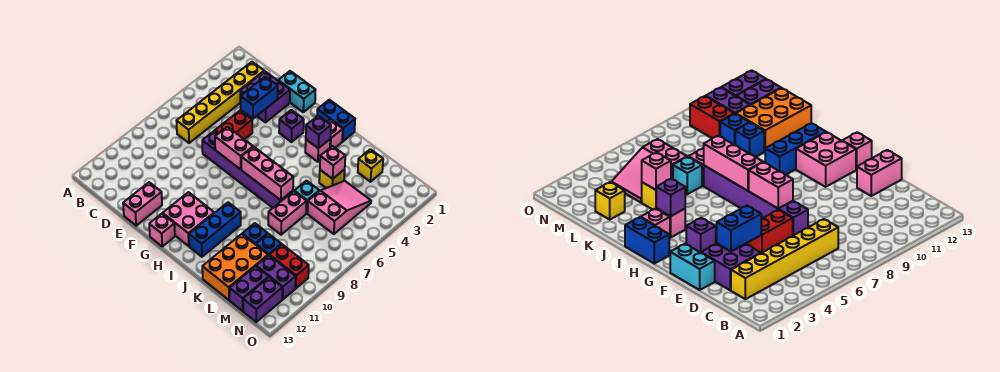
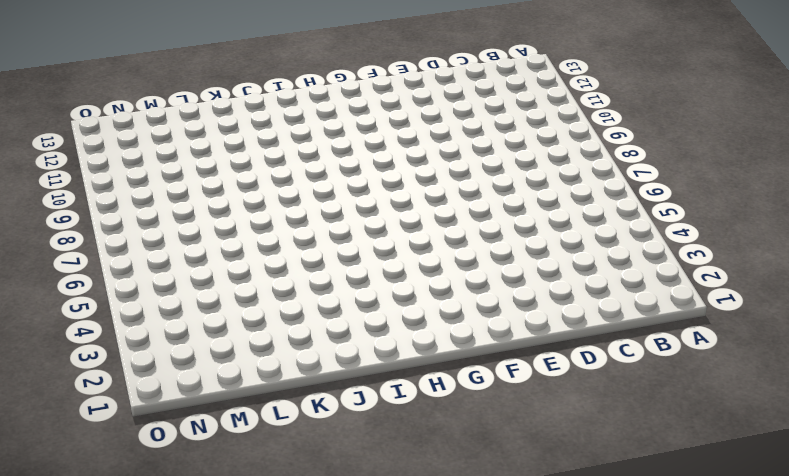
none -> yellow brick C2:C7 level 1
none -> purple brick D2:E3 level 1
none -> cyan brick E1:F1 level 1
none -> red brick E5:E6 level 1

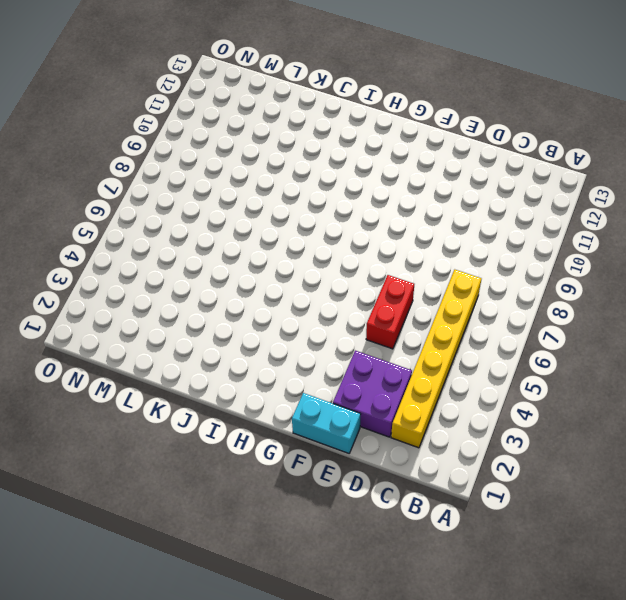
none -> purple brick E7:J7 level 1
none -> pink brick E12:E13 level 1
none -> purple brick G3 level 1
none -> pink brick G11:H12 level 1

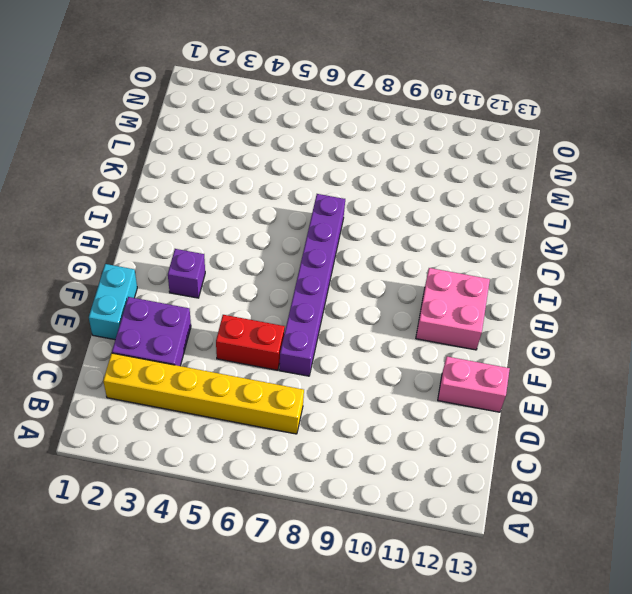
none -> pink brick G13 level 1
none -> blue brick H1:I1 level 1
none -> pink brick I2 level 1
none -> pink brick I3 level 1

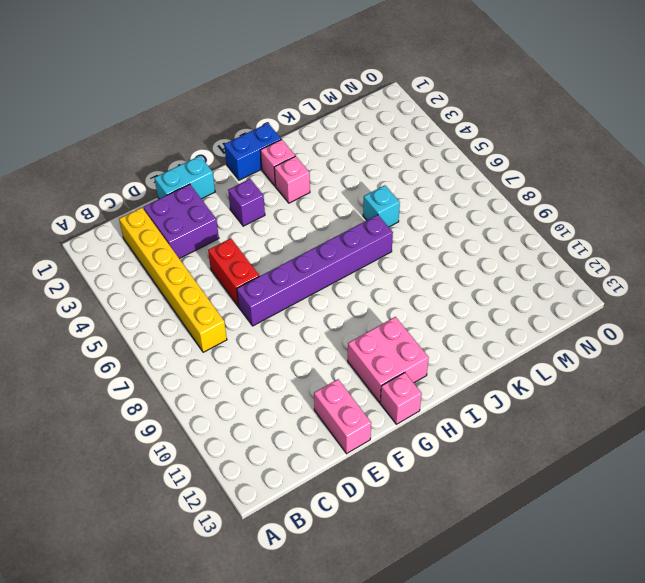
none -> blue brick I10:I12 level 1
none -> yellow brick K4 level 1
none -> pink brick K7:K8 level 1
none -> blue brick K10 level 1

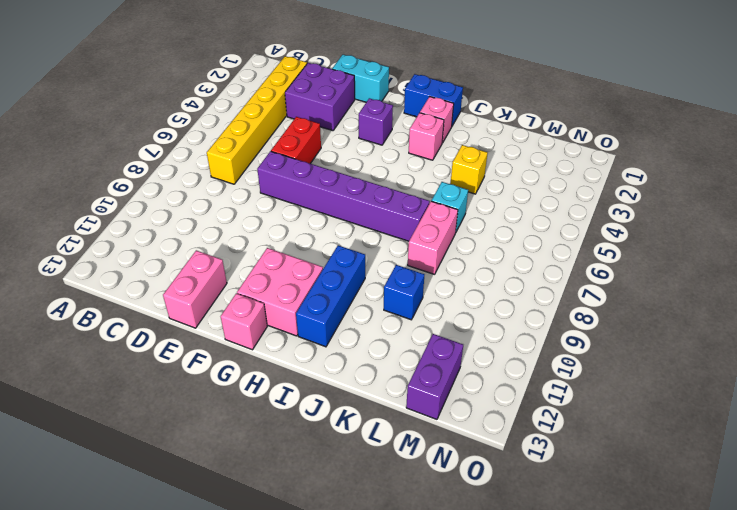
none -> orange brick K11:L13 level 1
none -> yellow brick L2 level 1
none -> pink slope L4:M6 level 1 top 6
none -> blue brick L10 level 1

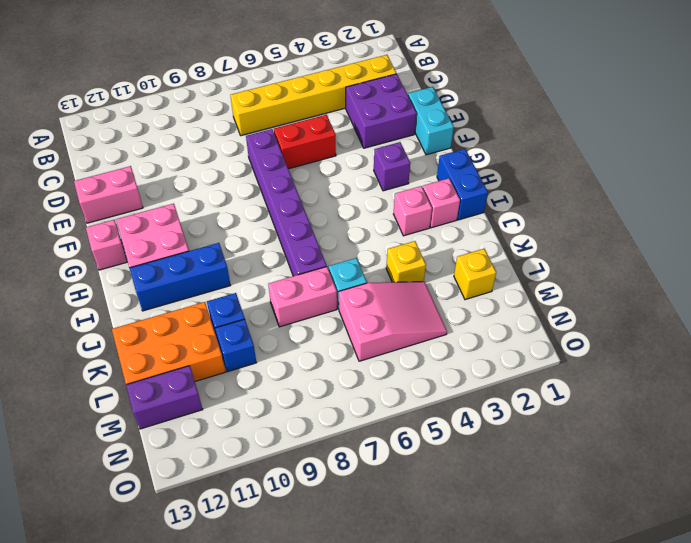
none -> red brick M10:N10 level 1
none -> purple brick M11:N11 level 1
none -> purple brick N12:N13 level 1
none -> blue brick E3:E4 level 2

